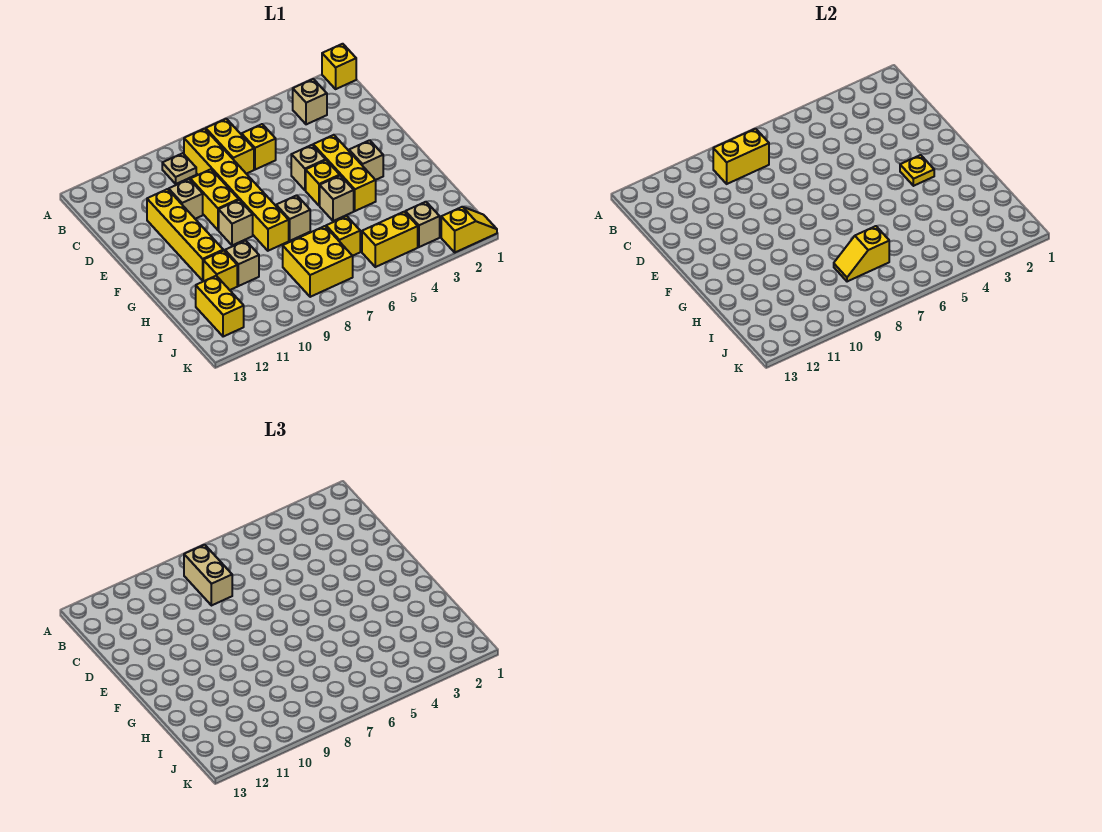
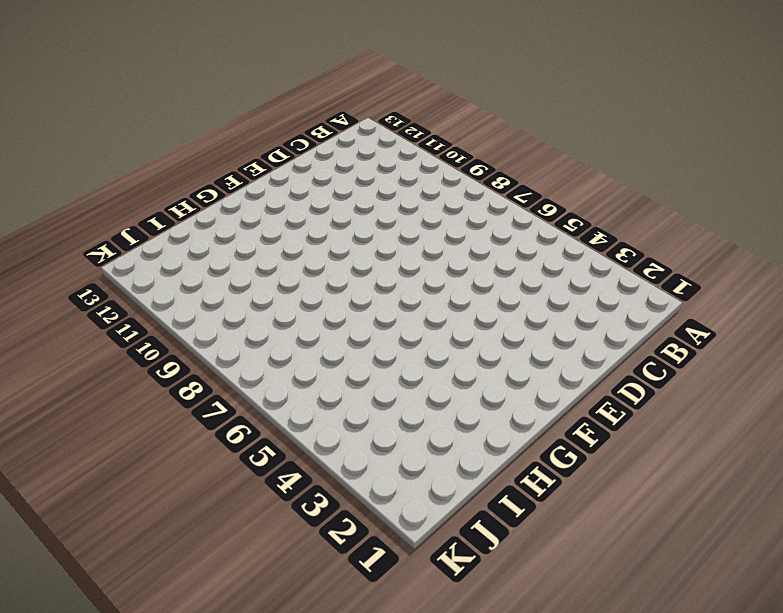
none -> yellow brick A1 level 1
none -> tan brick B3 level 1
none -> yellow brick B7:C7 level 1

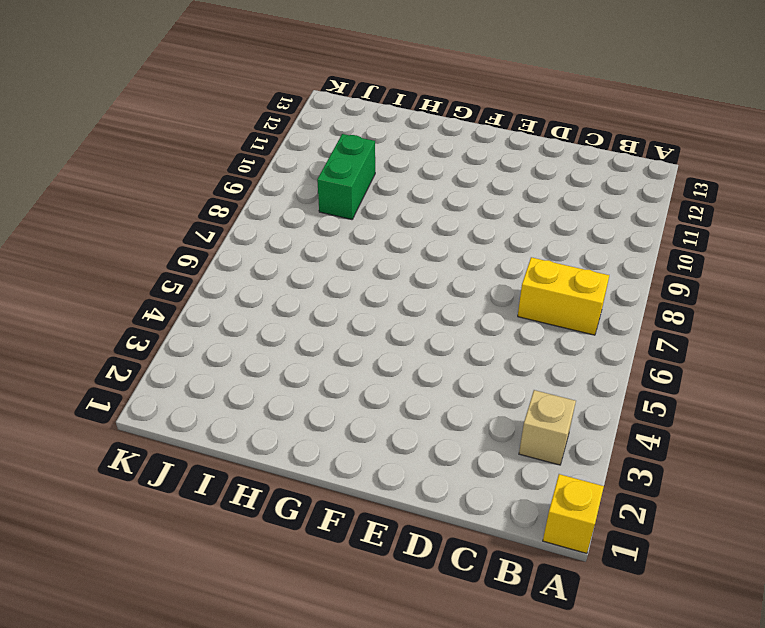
green brick I9:I10 level 1 -> none
none -> yellow brick B8:G8 level 1
none -> tan plate B9 level 1
none -> yellow brick C6 level 1

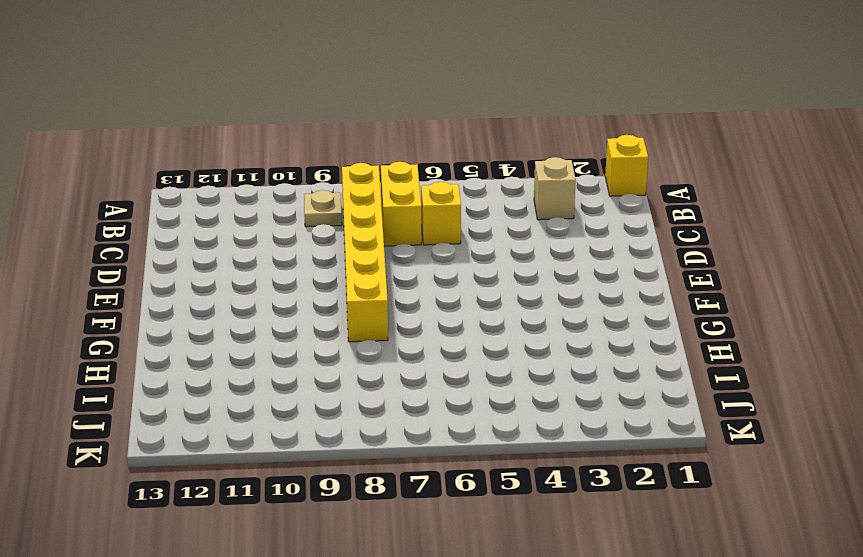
none -> yellow brick D9:E9 level 1
none -> tan brick D10 level 1
none -> yellow brick D11:G11 level 1

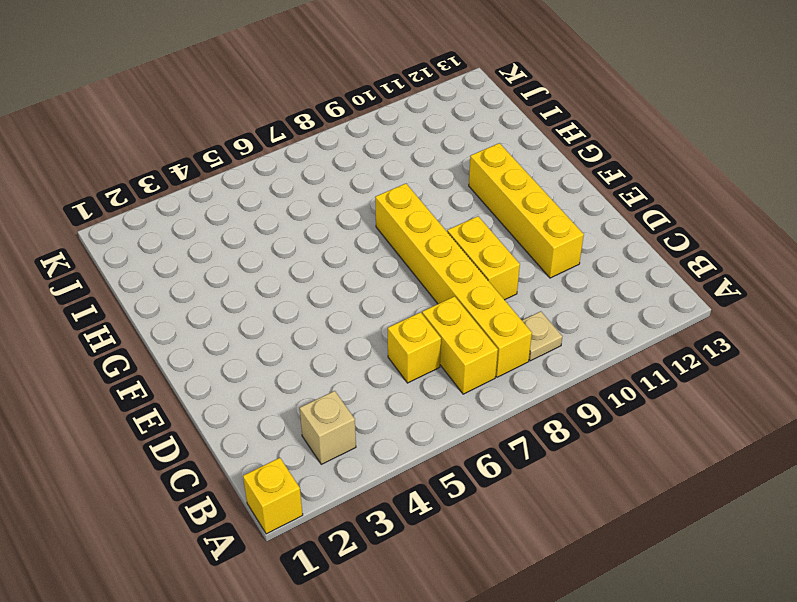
none -> tan brick D10 level 1
none -> yellow brick E4:G4 level 1
none -> tan brick E5 level 1

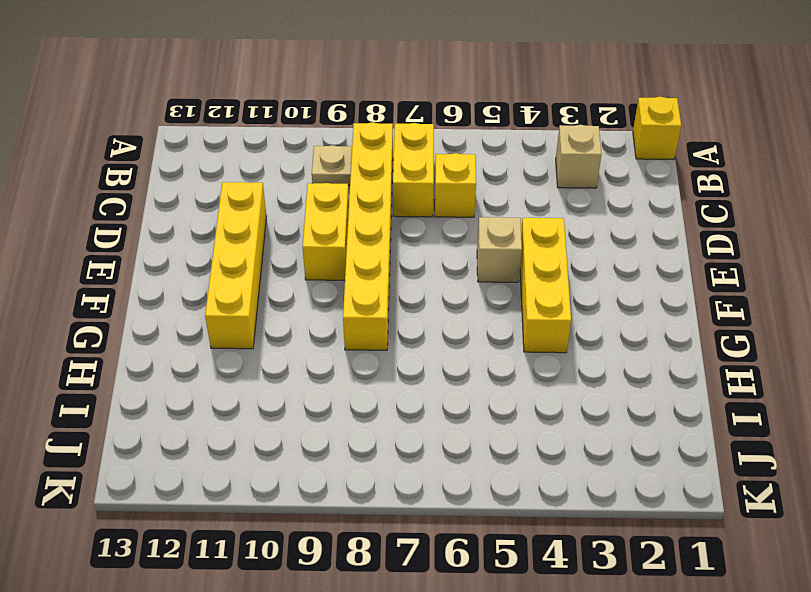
none -> tan brick D10 level 1
none -> tan brick F3 level 1
none -> yellow brick F5 level 1

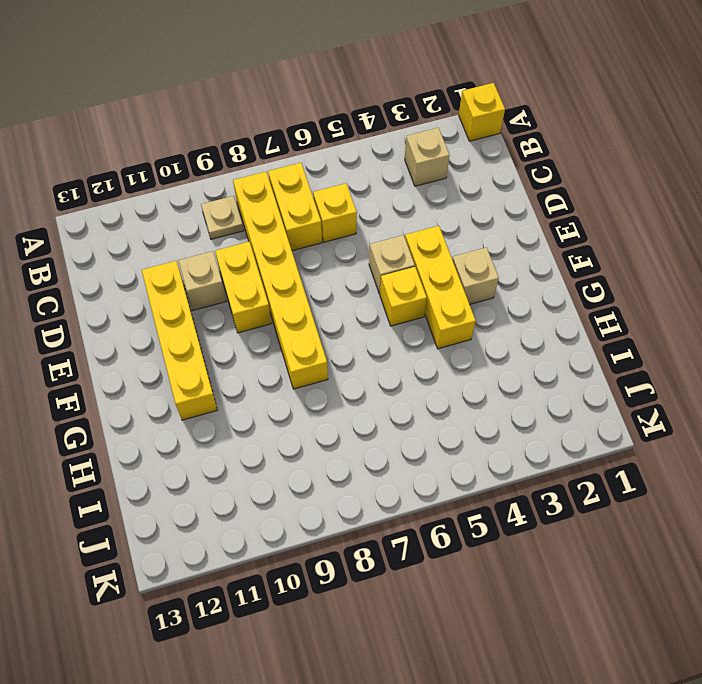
none -> tan brick F9 level 1
none -> tan brick G5 level 1
none -> tan brick G7 level 1

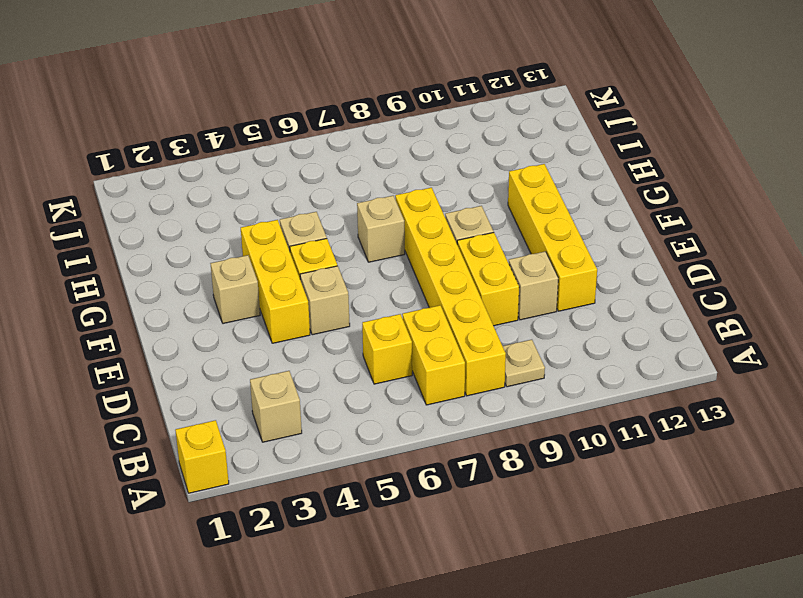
none -> tan brick H10 level 1
none -> yellow brick H11 level 1
none -> yellow brick I6 level 1

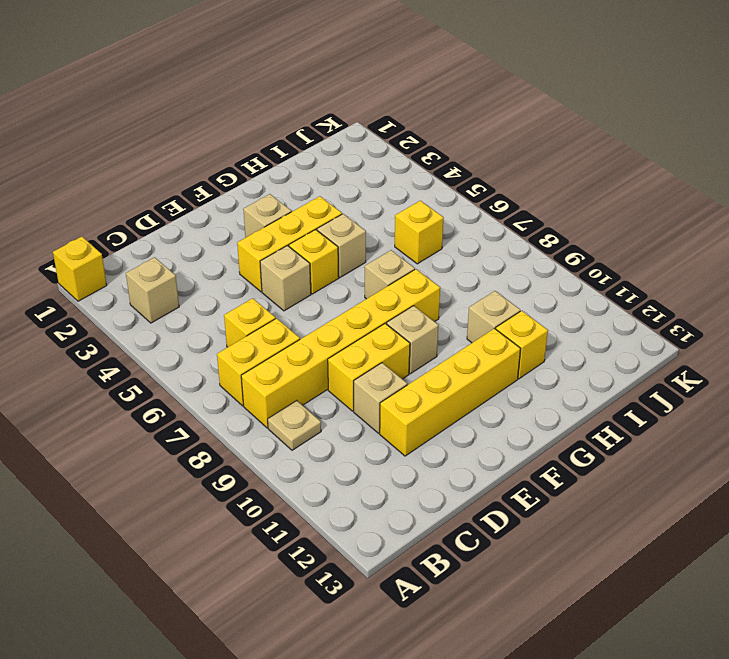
none -> yellow brick I7:J8 level 1
none -> yellow brick I12:J12 level 1
none -> tan brick J3 level 1

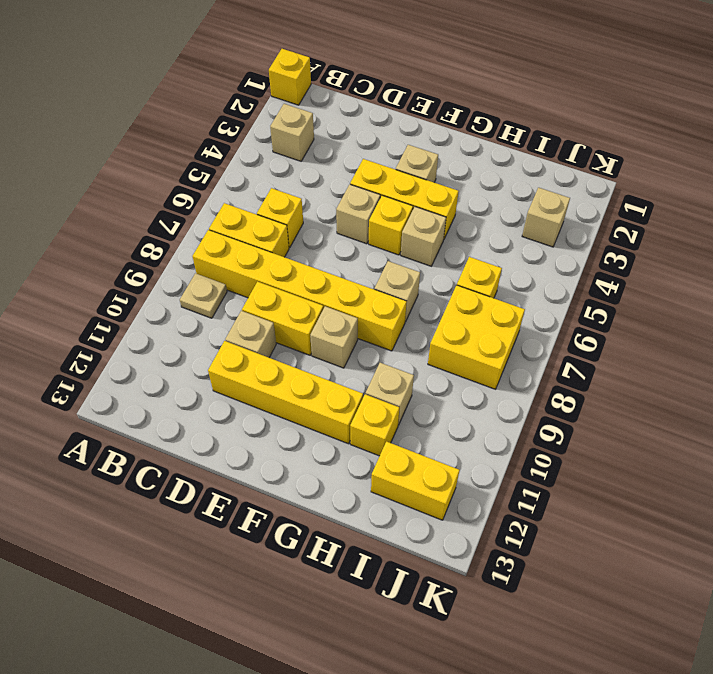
none -> yellow brick J4:J5 level 1
none -> yellow slope K1:K2 level 1 top 2
none -> yellow brick B8:B9 level 2

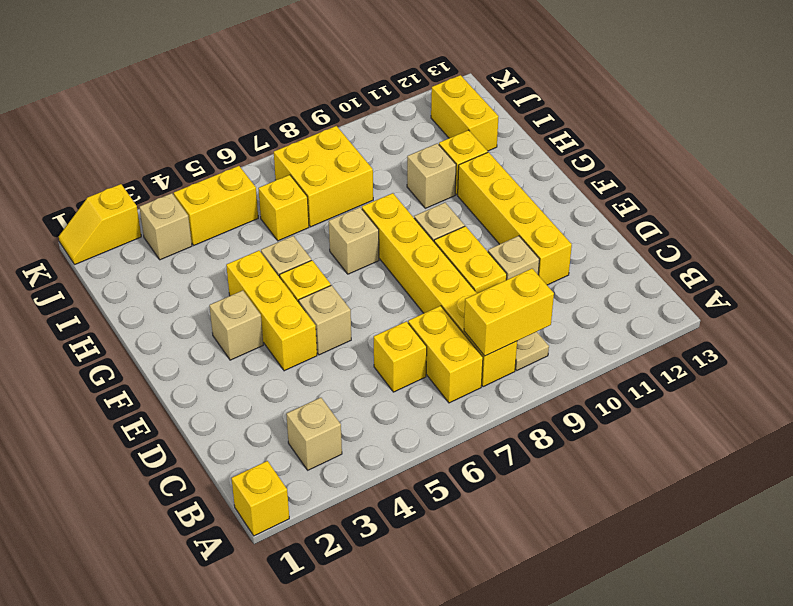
none -> yellow plate F3 level 2
none -> yellow slope I7:I8 level 2 top 7
none -> tan brick B8:C8 level 3

